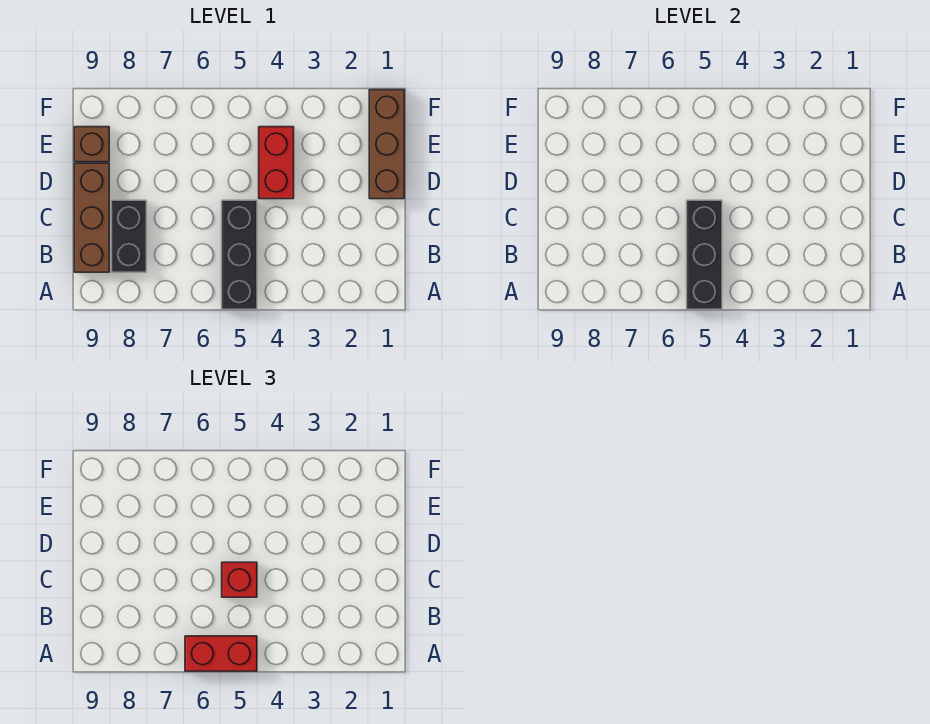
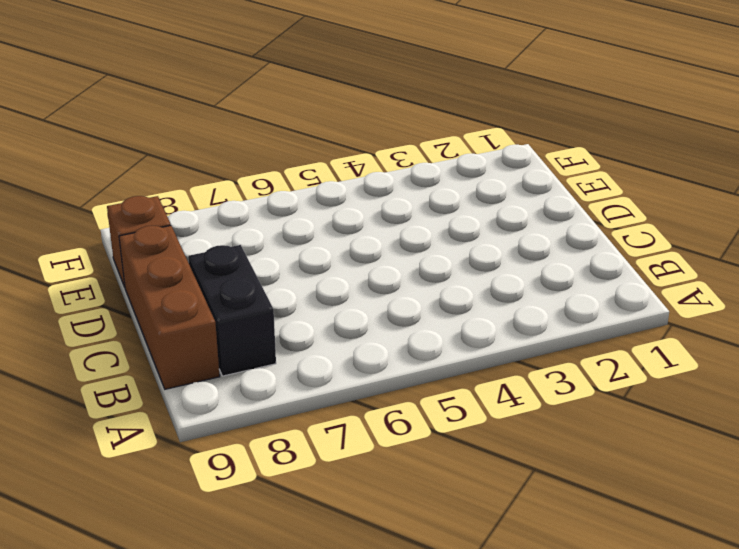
none -> black brick A5:C5 level 1
none -> brown brick D1:F1 level 1

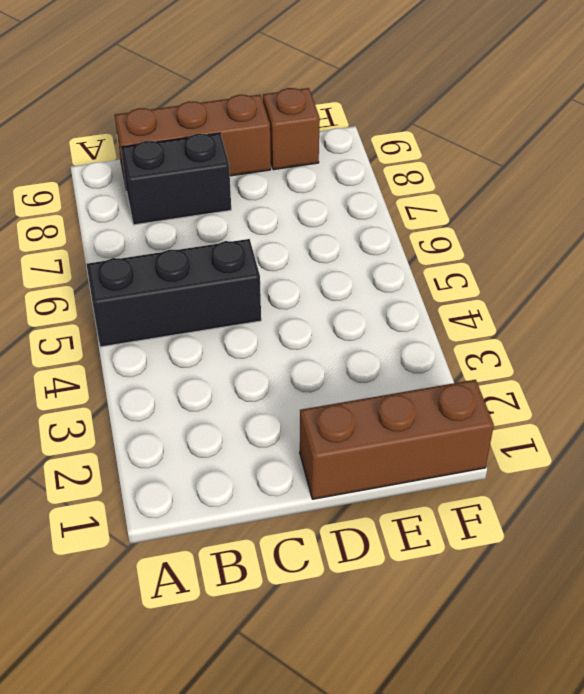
none -> red brick D4:E4 level 1
none -> black brick A5:C5 level 2

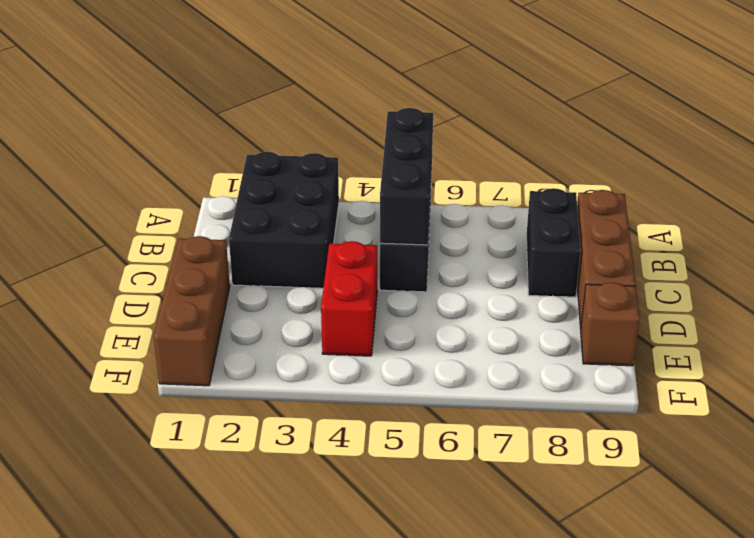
black brick A2:C3 level 1 -> none
none -> red brick A5:A6 level 3
none -> red brick C5 level 3

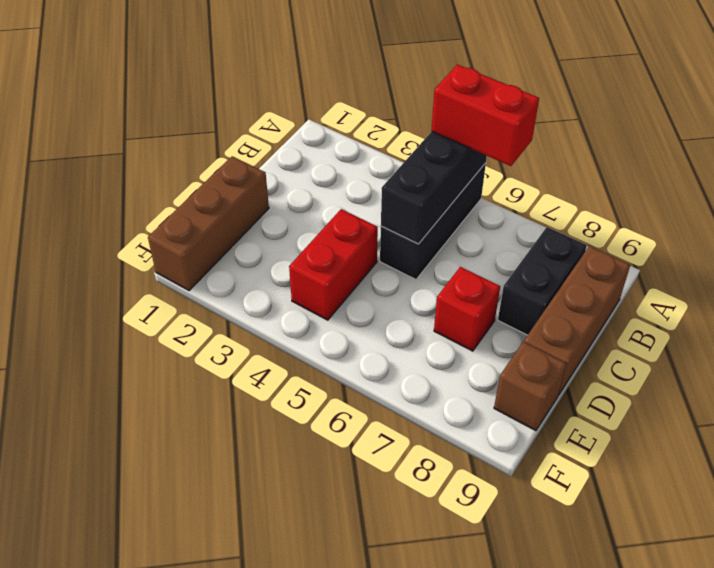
red brick D7 level 1 -> red brick C5 level 3

